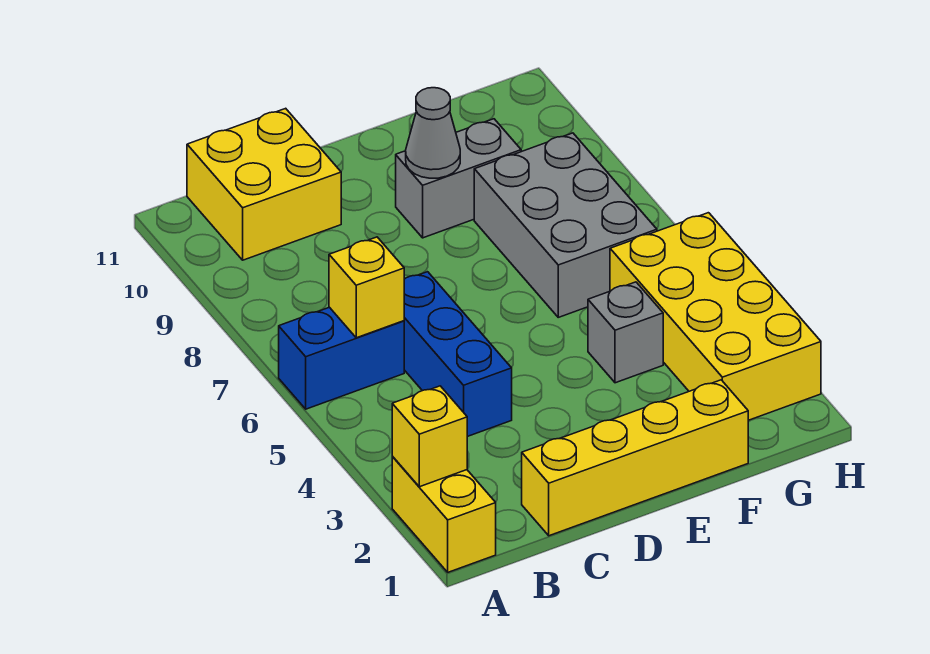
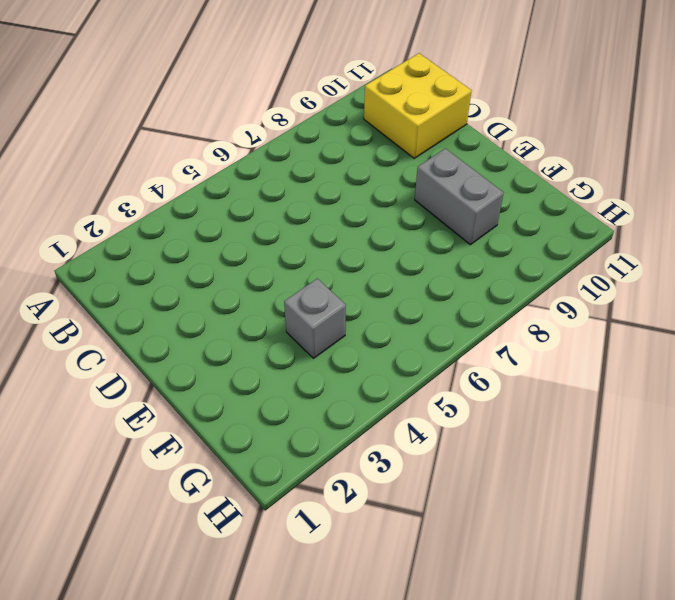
none -> yellow brick A1:A2 level 1
none -> blue brick A6:B6 level 1
none -> yellow brick C1:F1 level 1

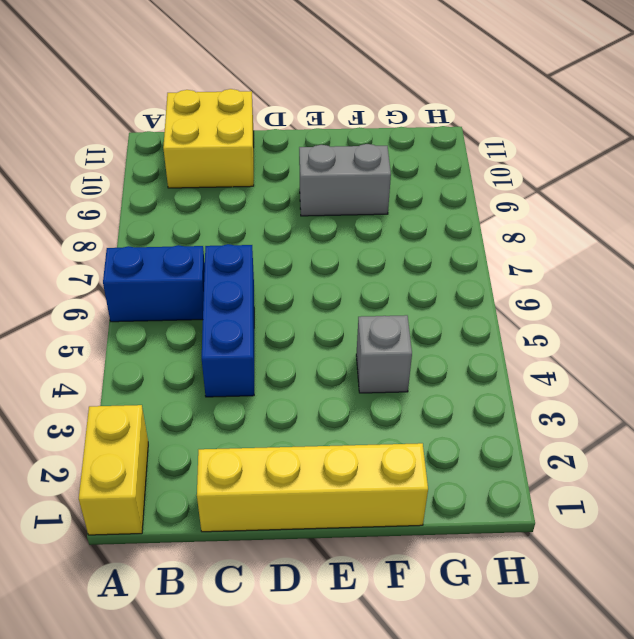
none -> grey brick F6:G8 level 1
none -> yellow brick G2:H5 level 1
none -> yellow brick A2 level 2

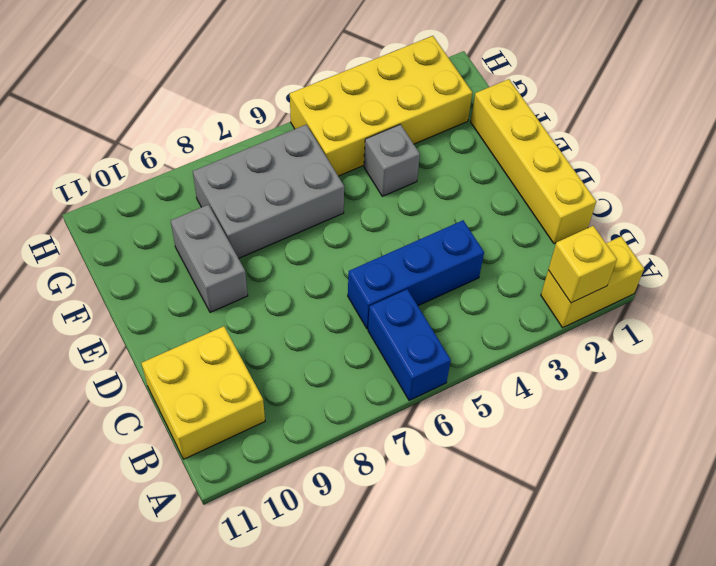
none -> yellow brick B6 level 2
none -> grey cone E9 level 2

